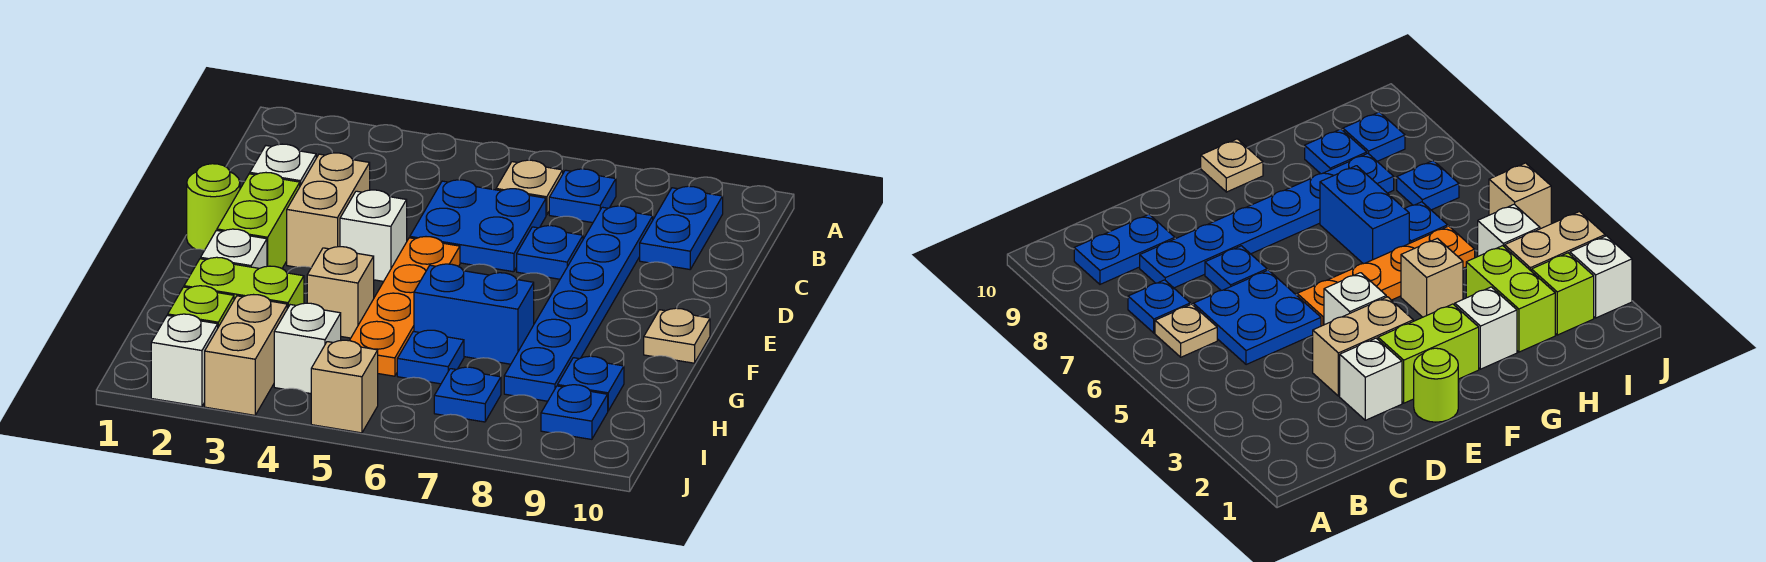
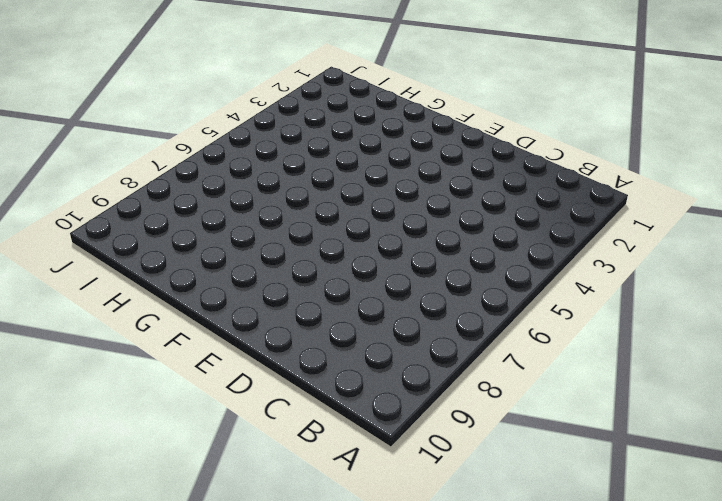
none -> tan plate B6 level 1
none -> blue plate B7 level 1
none -> blue plate B9:C9 level 1

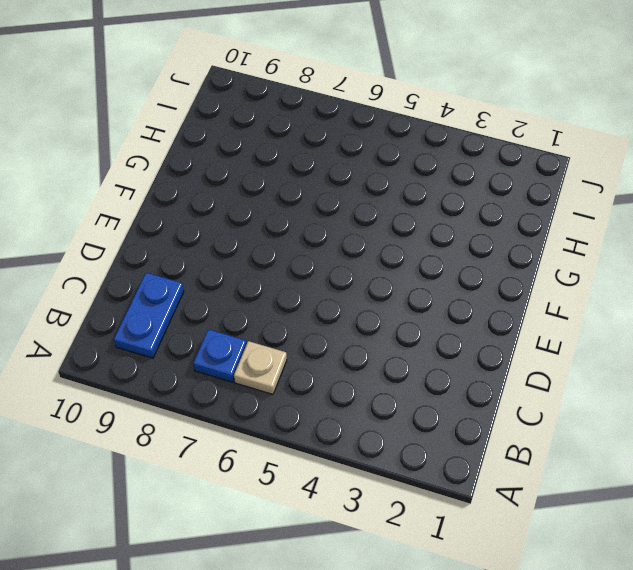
none -> blue plate C5:D6 level 1
none -> blue plate C8:H8 level 1
none -> white brick D2 level 1

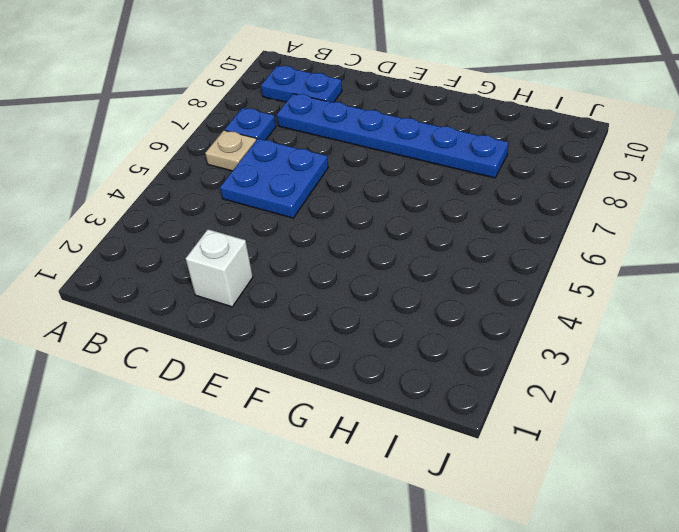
none -> tan brick D3:E3 level 1
none -> blue plate D7 level 1
none -> lime round brick E1 level 1

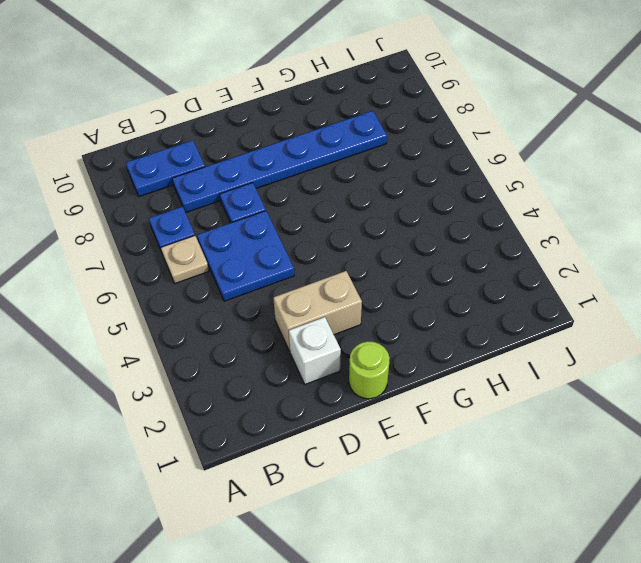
none -> lime brick E2:F2 level 1
none -> white brick E4 level 1
none -> orange plate E5:H5 level 1

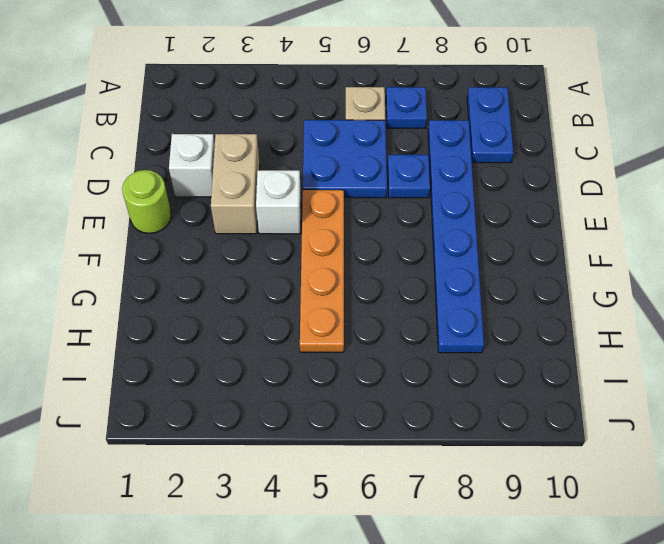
none -> lime brick E2:F2 level 1
none -> tan plate F10 level 1
none -> white brick G2 level 1

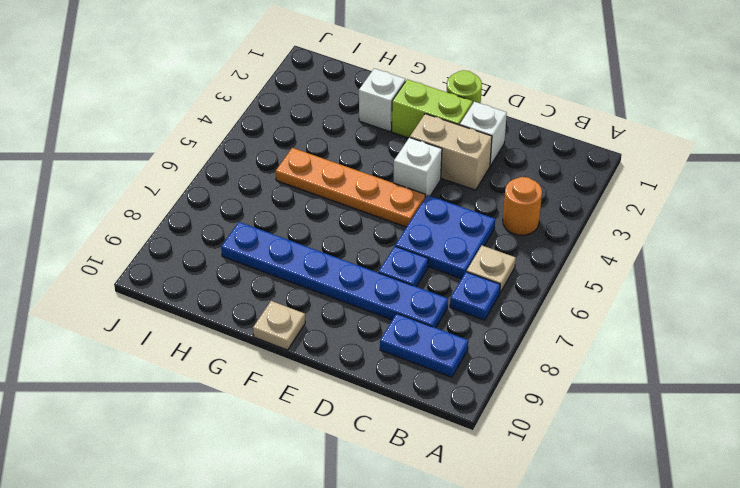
orange round brick B4 level 1 -> none
none -> tan brick G4 level 1
none -> blue brick G6:G7 level 1
none -> lime brick H2:H3 level 1

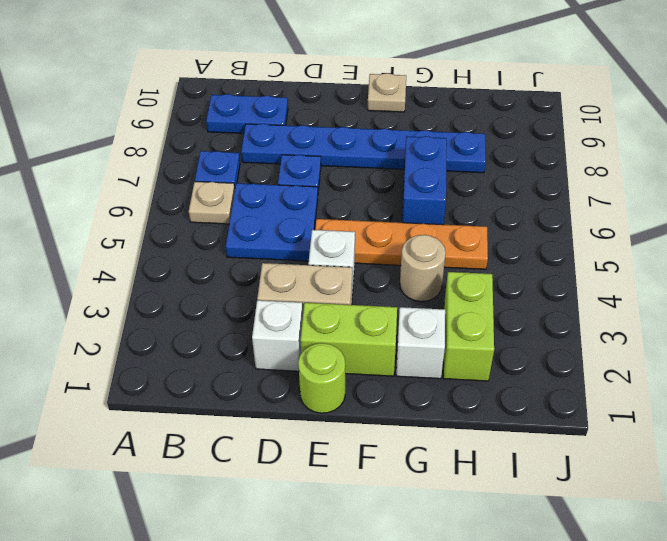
tan round brick G4 level 1 -> tan brick G4 level 1
none -> blue plate H6 level 1
none -> blue plate H9 level 1
none -> lime brick I2 level 1

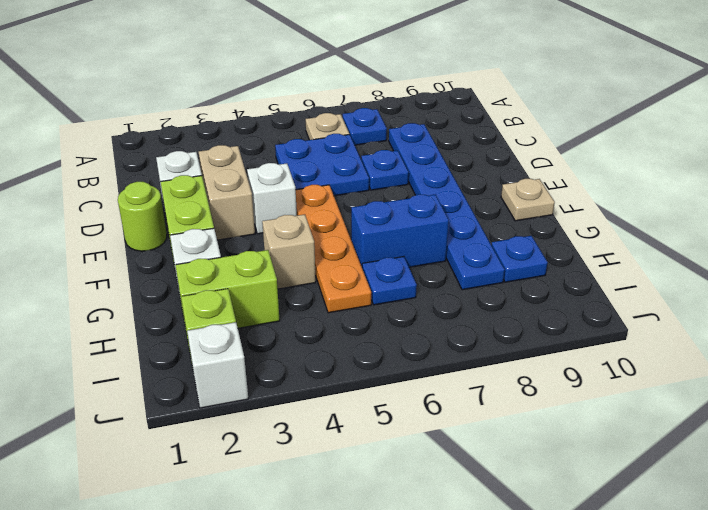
none -> blue plate B9:C9 level 1
none -> tan brick I3:J3 level 1
none -> white brick I4 level 1

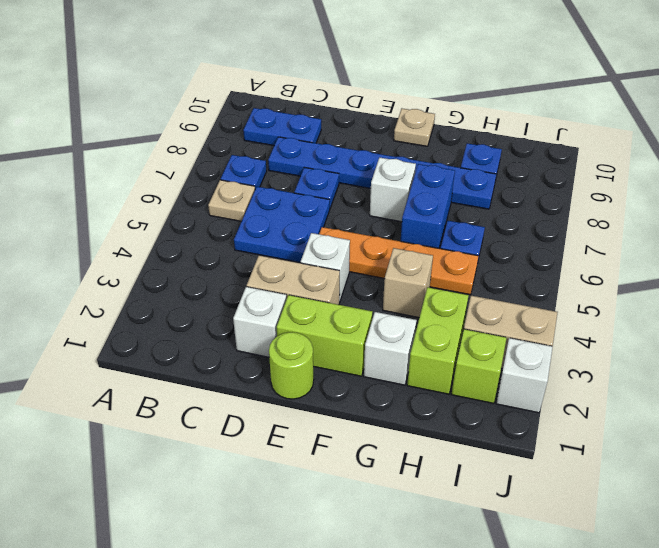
white brick F7 level 1 -> white brick I4 level 1
none -> blue plate I7 level 1
none -> blue plate I9 level 1
none -> tan brick J5 level 1

